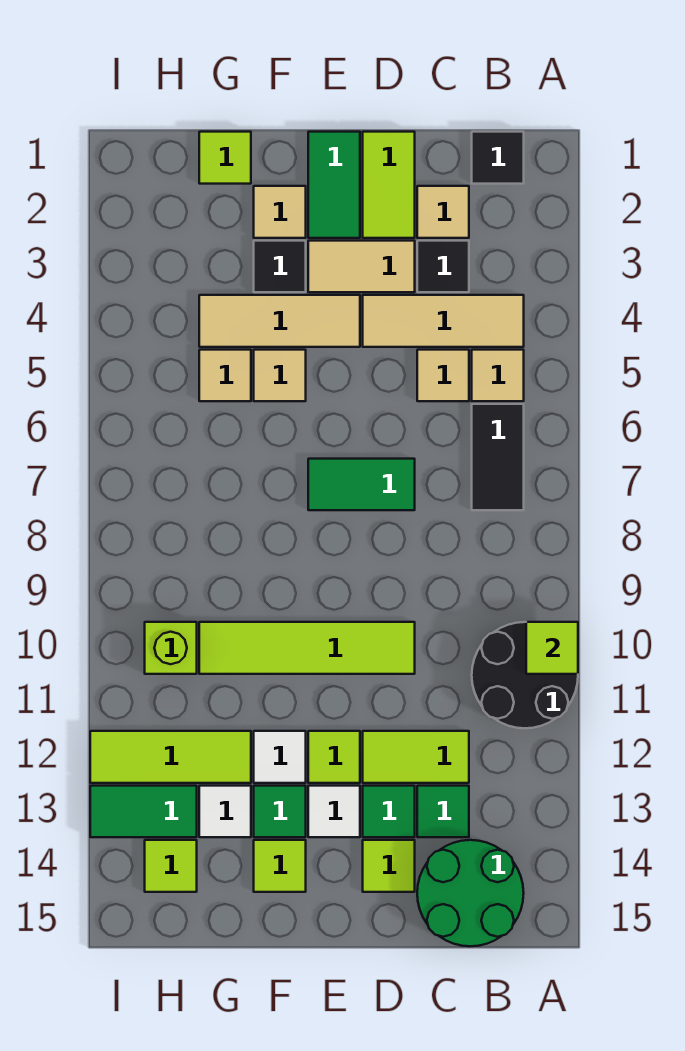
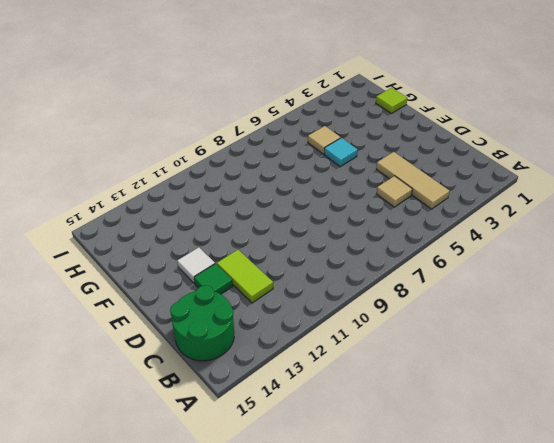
cyan tile F5 level 1 -> tan tile F5 level 1
none -> black round brick A10:B11 level 1
none -> black tile B1 level 1
none -> tan tile B5 level 1
none -> black tile B6:B7 level 1

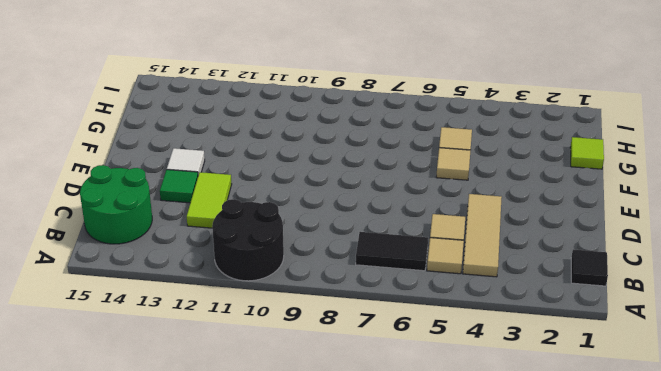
none -> tan tile C2 level 1
none -> black tile C3 level 1
none -> green tile C13 level 1
none -> lime tile D1:D2 level 1

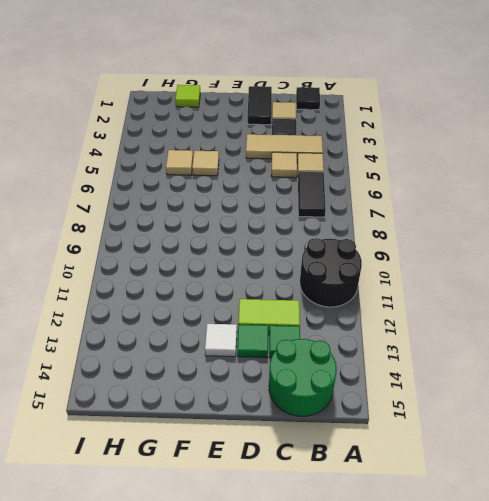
black tile D1:D2 level 1 -> lime tile D1:D2 level 1
none -> tan tile D3:E3 level 1
none -> green tile D7:E7 level 1
none -> lime tile D10:G10 level 1
none -> lime tile D14 level 1

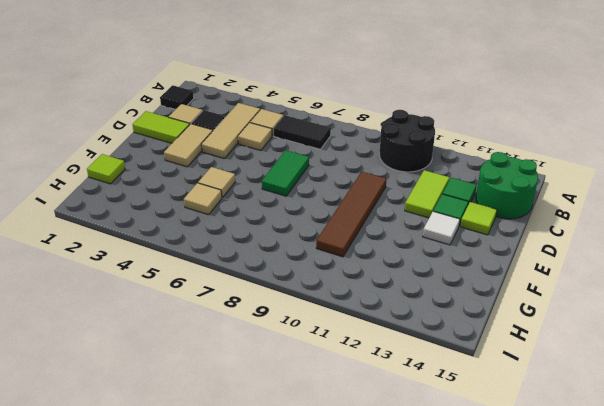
brown tile D10:G10 level 1 -> lime tile D10:G10 level 1
none -> green tile E1:E2 level 1
none -> tan tile E4:G4 level 1
none -> lime tile E12 level 1
none -> tan tile F2 level 1

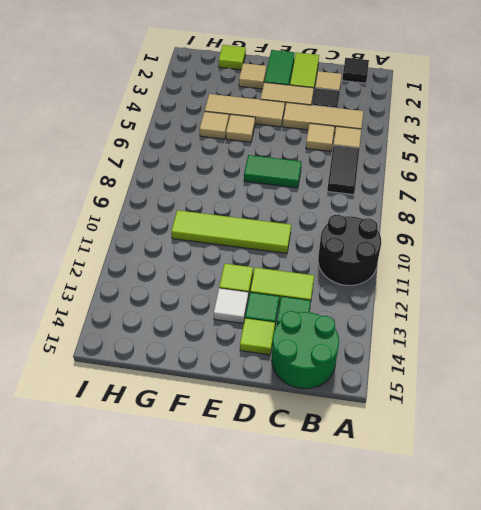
none -> black tile F3 level 1
none -> white tile F12 level 1
none -> green tile F13 level 1
none -> lime tile F14 level 1

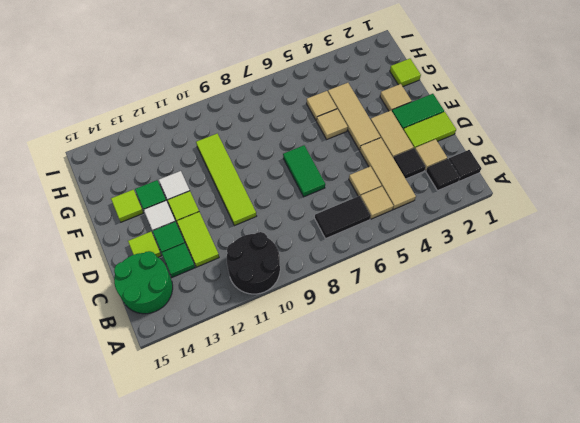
black tile B2 level 1 -> black tile F3 level 1
none -> lime tile G12:I12 level 1
none -> white tile G13 level 1
none -> lime brick H10 level 1
none -> green tile H13:I13 level 1

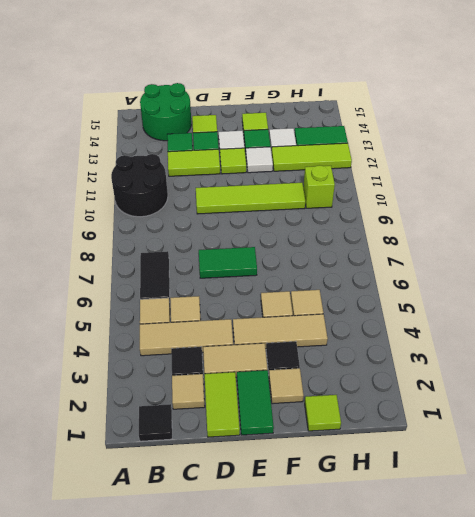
none -> lime tile H14 level 1
none -> lime tile A10 level 2

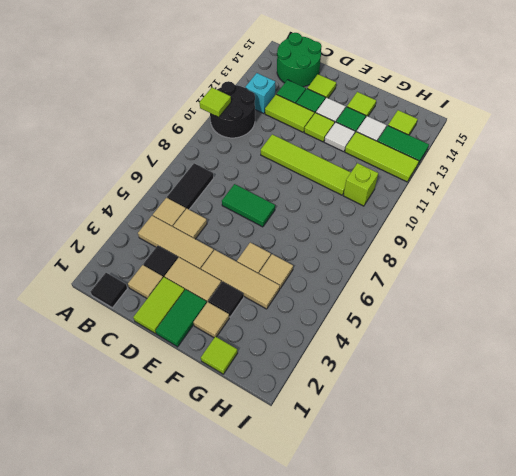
cyan brick B12 level 1 -> none

